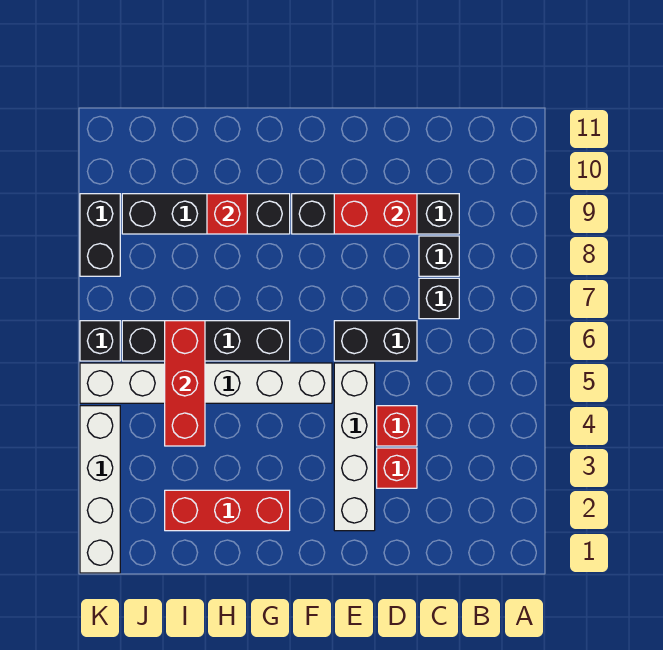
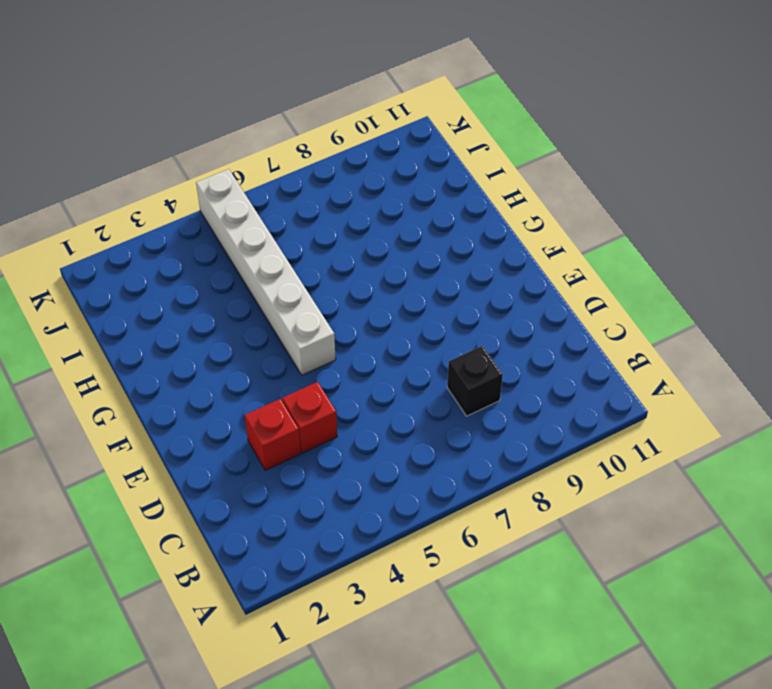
none -> black brick C7 level 1
none -> black brick C9:F9 level 1
none -> black brick D6:E6 level 1

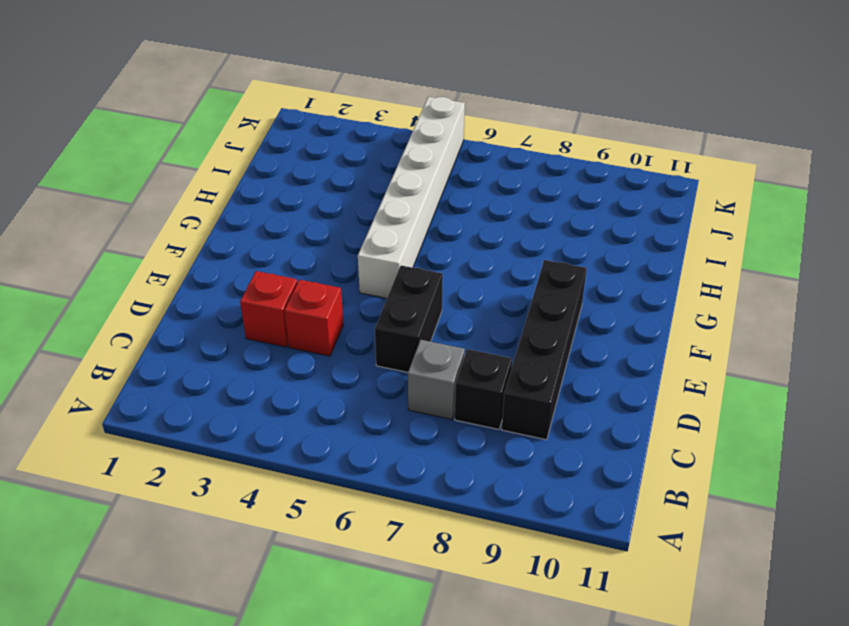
grey brick C7 level 1 -> black brick C7 level 1
none -> white brick E2:E5 level 1
none -> red brick G2:I2 level 1
none -> black brick G6:J6 level 1

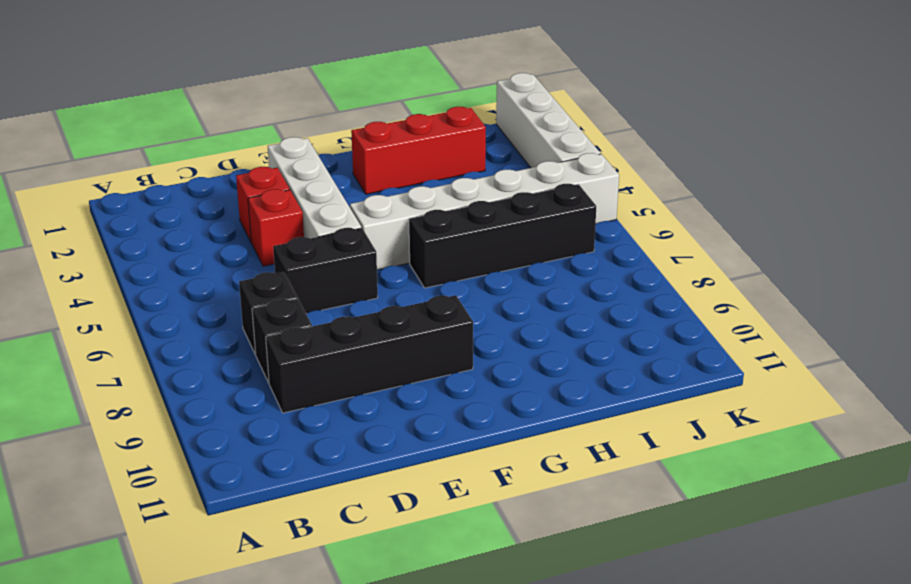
none -> black brick G9:J9 level 1
none -> black brick K6 level 1
none -> black brick K8:K9 level 1

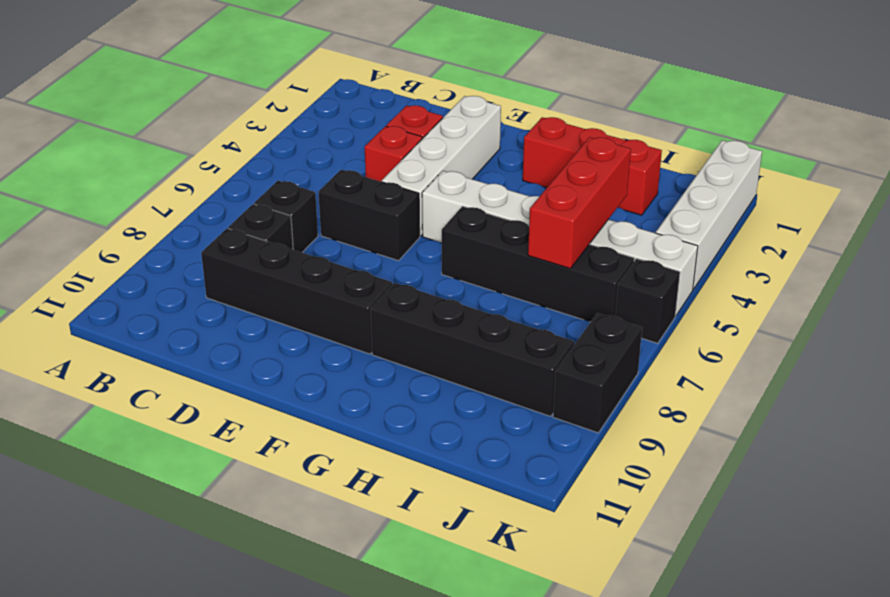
none -> red brick D9:E9 level 2
none -> red brick H9 level 2

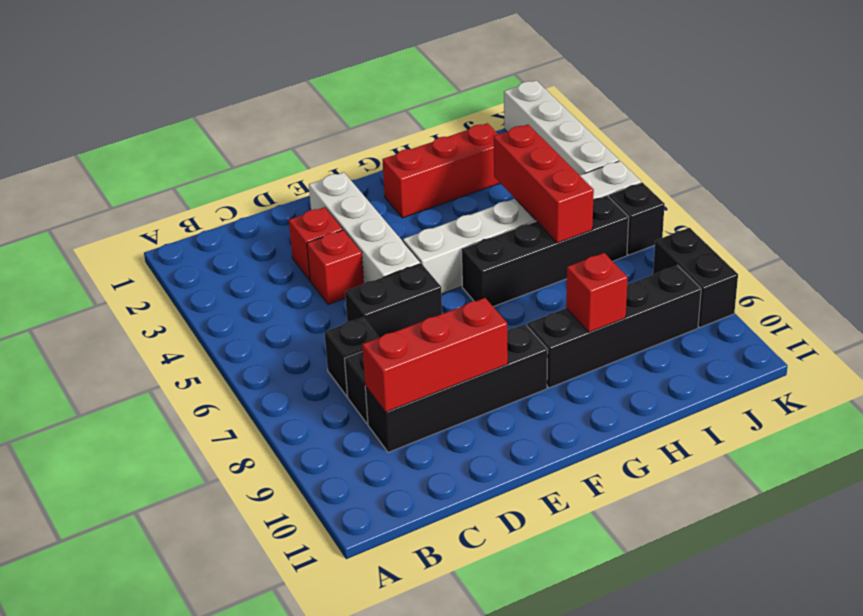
red brick C9:E9 level 2 -> red brick D9:E9 level 2

